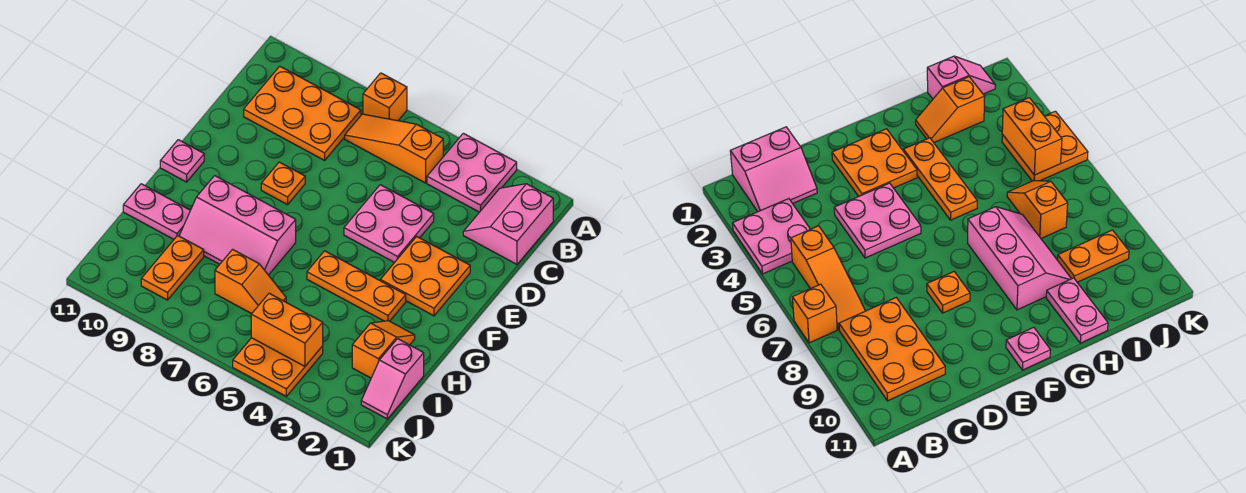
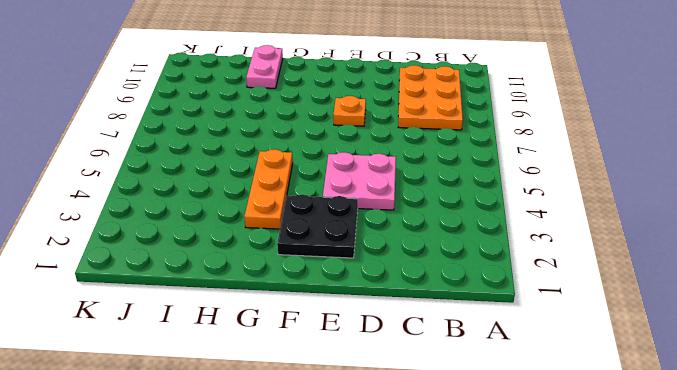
black plate E2:F3 level 1 -> orange plate E2:F3 level 1
none -> pink plate A3:B4 level 1
none -> orange brick A7 level 1
none -> pink slope B1:C2 level 1 top 1

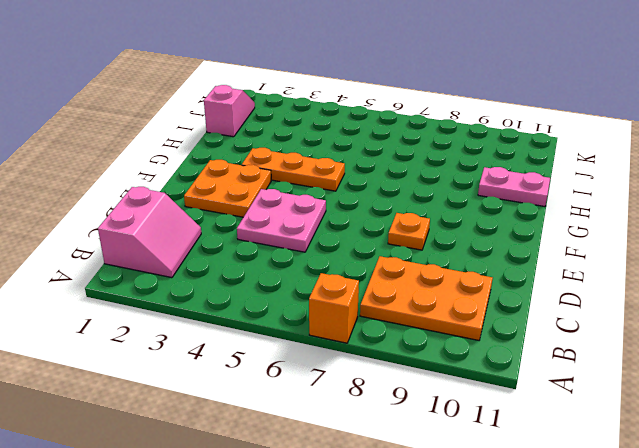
none -> pink plate A3:B4 level 1
none -> orange slope B5:B7 level 1 top 5
none -> pink plate F11 level 1

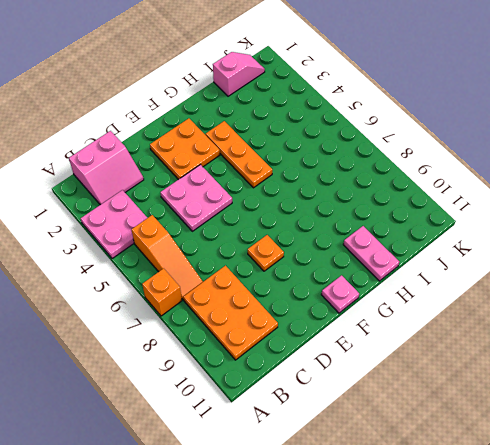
none -> pink slope G7:H9 level 1 top G
none -> orange slope H2:I2 level 1 top I
none -> orange slope I6:I7 level 1 top 7

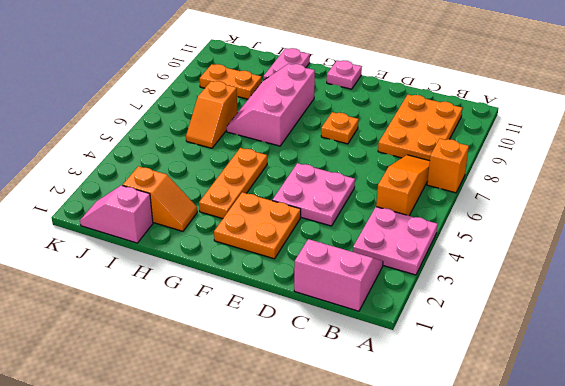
none -> orange plate J4:K5 level 1
none -> orange brick J4:J5 level 2

